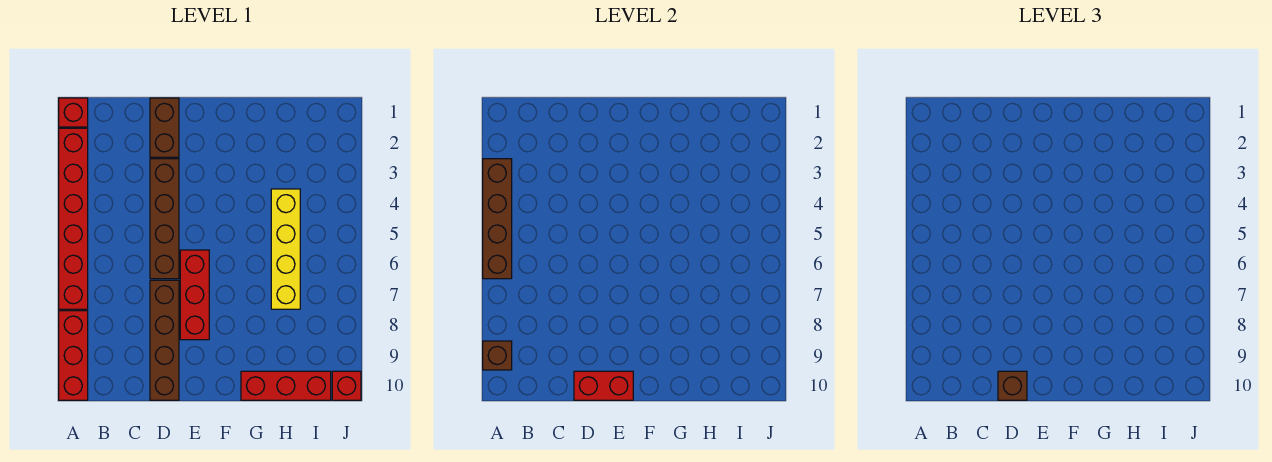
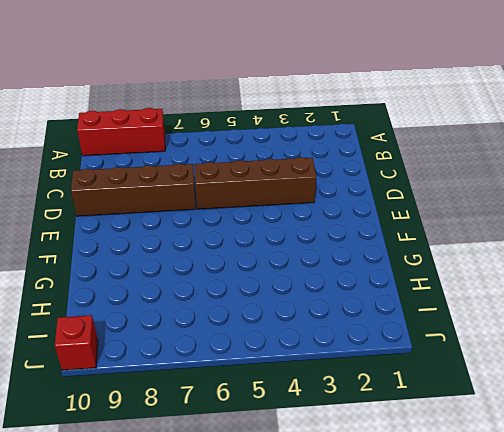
none -> red brick A1 level 1
none -> red brick A2:A7 level 1
none -> brown brick D1:D2 level 1

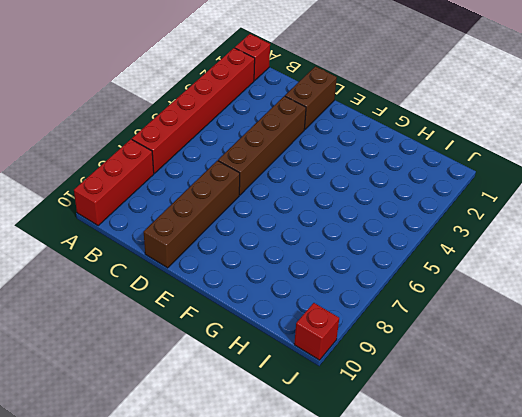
none -> red brick E6:E8 level 1
none -> red brick G10:I10 level 1
none -> yellow brick H4:H7 level 1

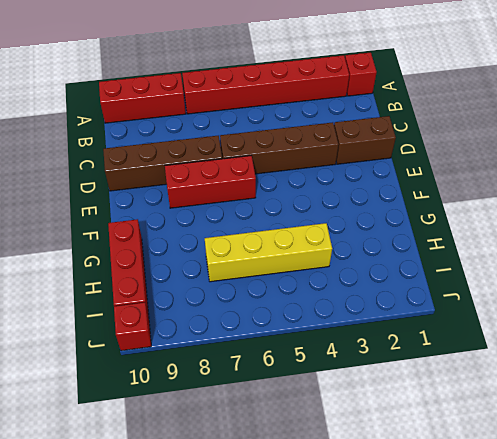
none -> brown brick A3:A6 level 2
none -> brown brick A9 level 2
none -> red brick D10:E10 level 2

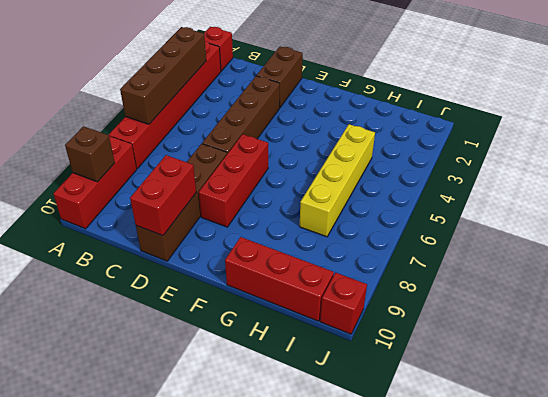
red brick D9:D10 level 2 -> red brick D10:E10 level 2
none -> brown brick D10 level 3

